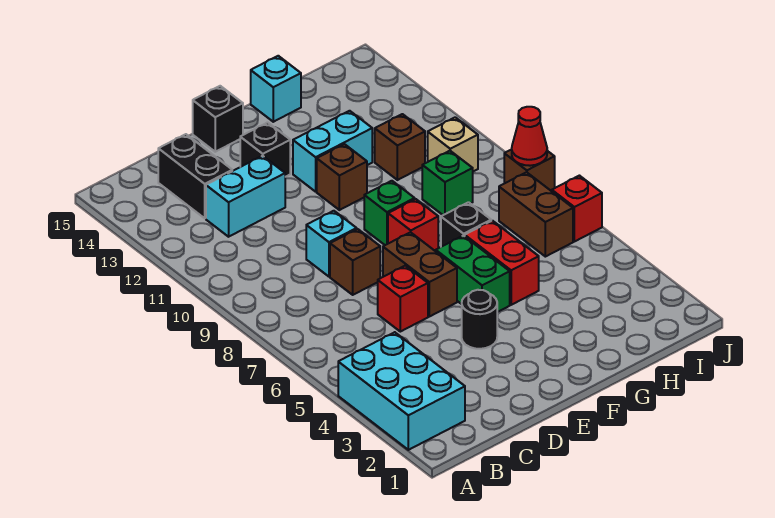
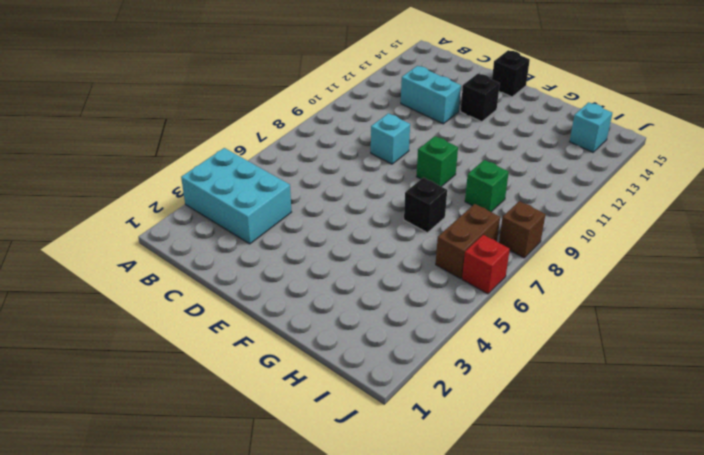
cyan brick A3:C4 level 1 -> cyan brick A2:B4 level 1
cyan brick I14 level 1 -> cyan brick G15 level 1
none -> black brick C13:C14 level 1
none -> red brick D6 level 1
none -> brown brick D8 level 1

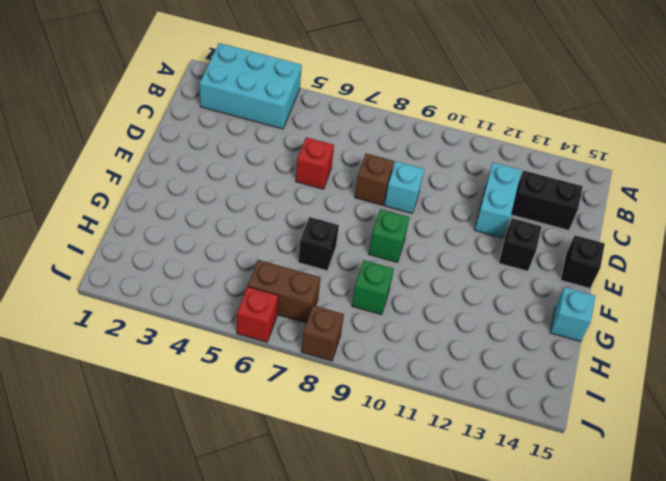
none -> black round brick E4 level 1
none -> brown brick E6:E7 level 1
none -> green brick F5:F6 level 1

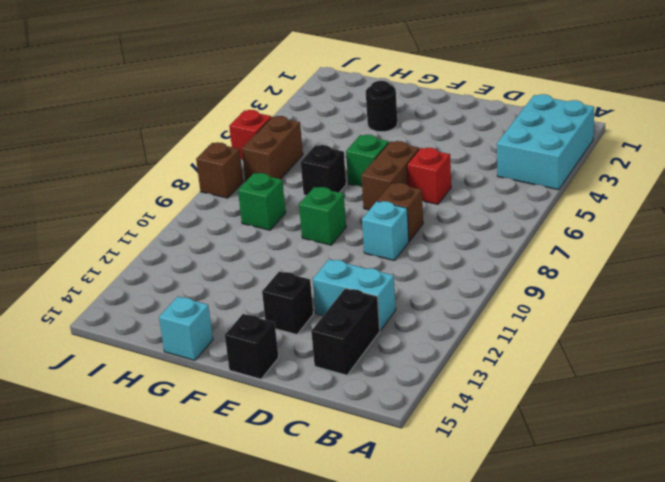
green brick F6 level 1 -> green brick F5:F6 level 1
black round brick G3 level 1 -> black round brick E4 level 1
none -> red brick F8 level 1
none -> brown brick F11 level 1
none -> cyan brick F12:G12 level 1

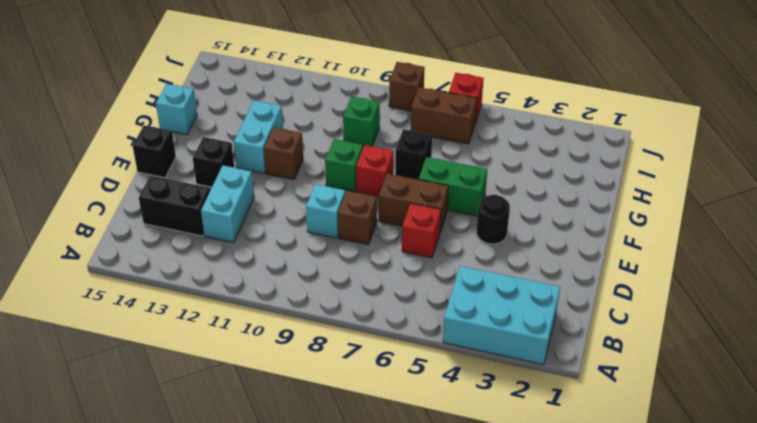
none -> red brick G5:G6 level 1
none -> brown brick H11 level 1
none -> tan brick I10 level 1

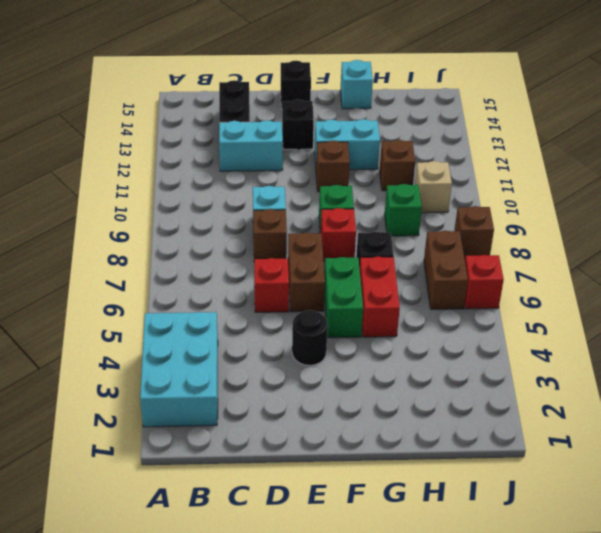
none -> red cone J8 level 2

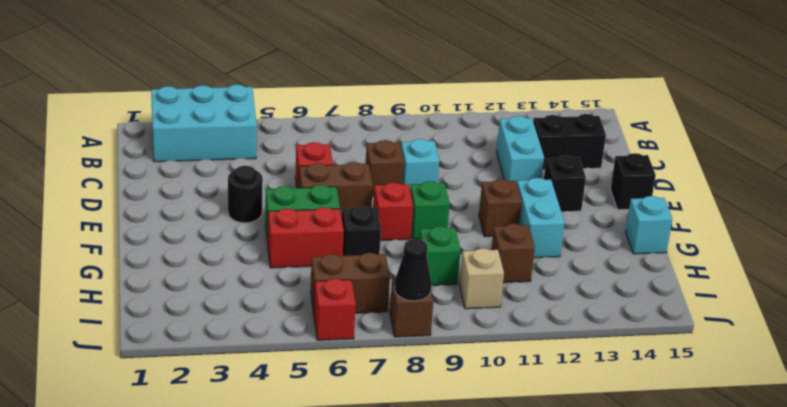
black cone J8 level 2 -> red cone J8 level 2

